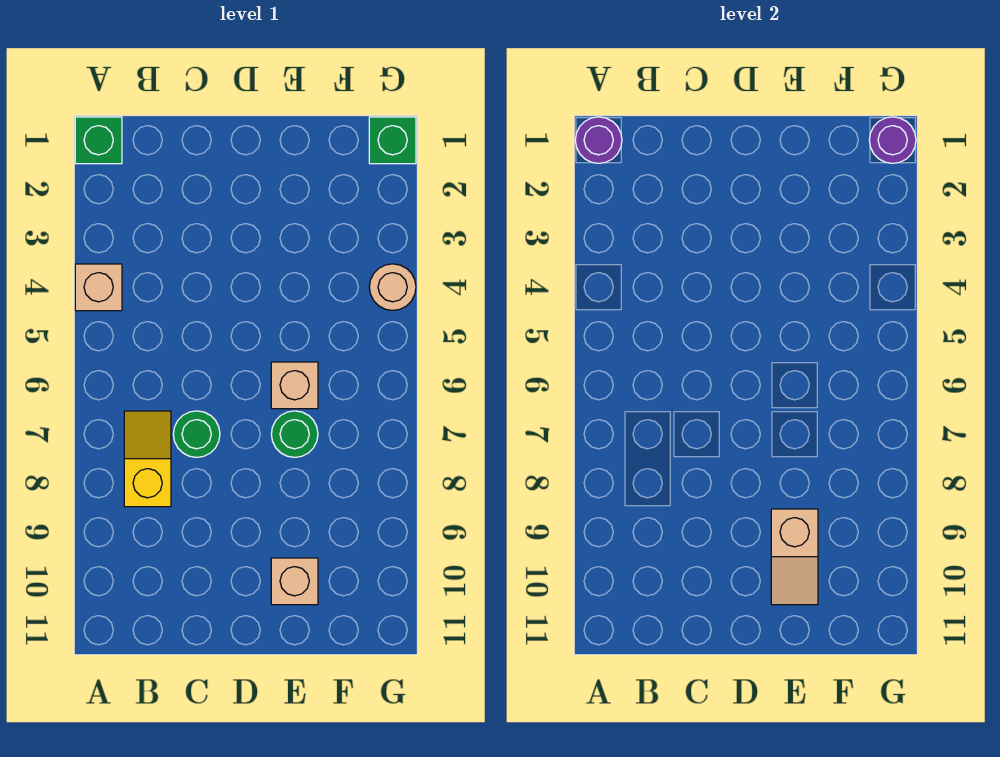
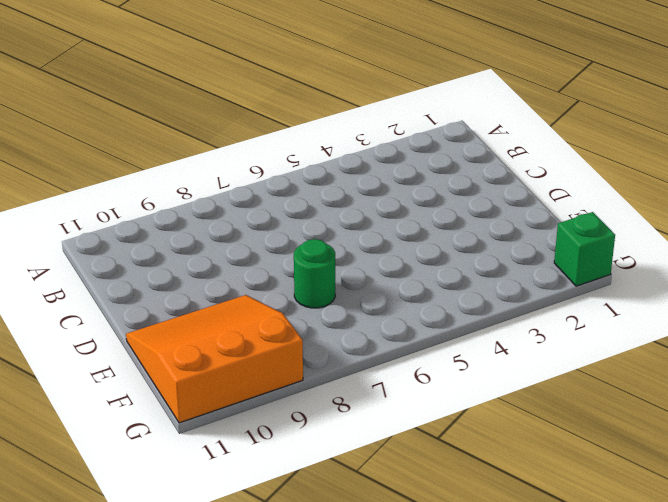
orange slope E9:G11 level 1 top G -> tan brick E10 level 1
none -> green brick A1 level 1
none -> tan brick A4 level 1
none -> yellow slope B7:B8 level 1 top 8

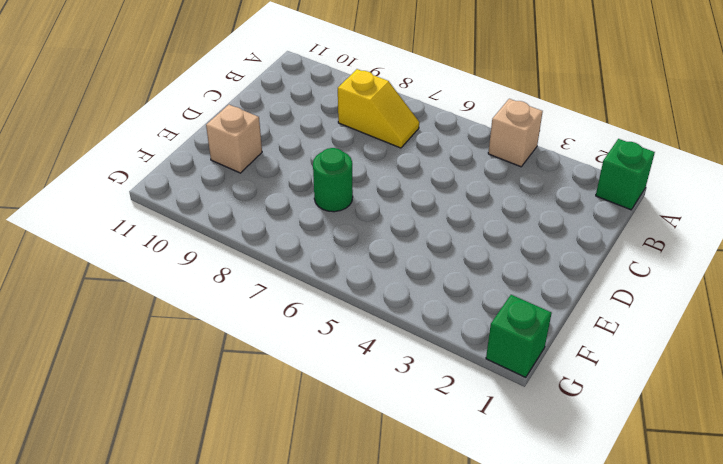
none -> green round brick C7 level 1
none -> tan brick E6 level 1
none -> tan round brick G4 level 1

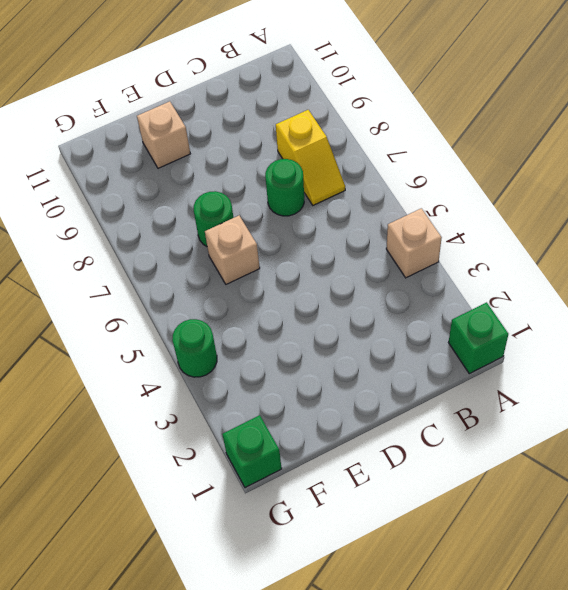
green round brick G4 level 1 -> tan round brick G4 level 1
none -> purple round brick A1 level 2
none -> tan slope E9:E10 level 2 top 9
none -> purple round brick G1 level 2

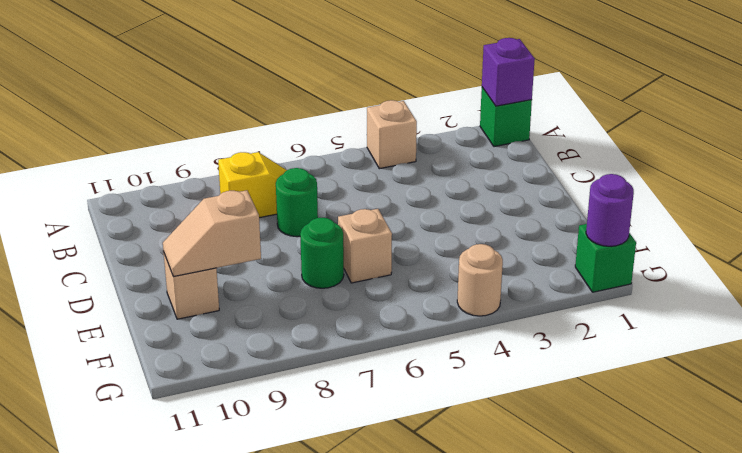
purple brick A1 level 2 -> purple round brick A1 level 2

